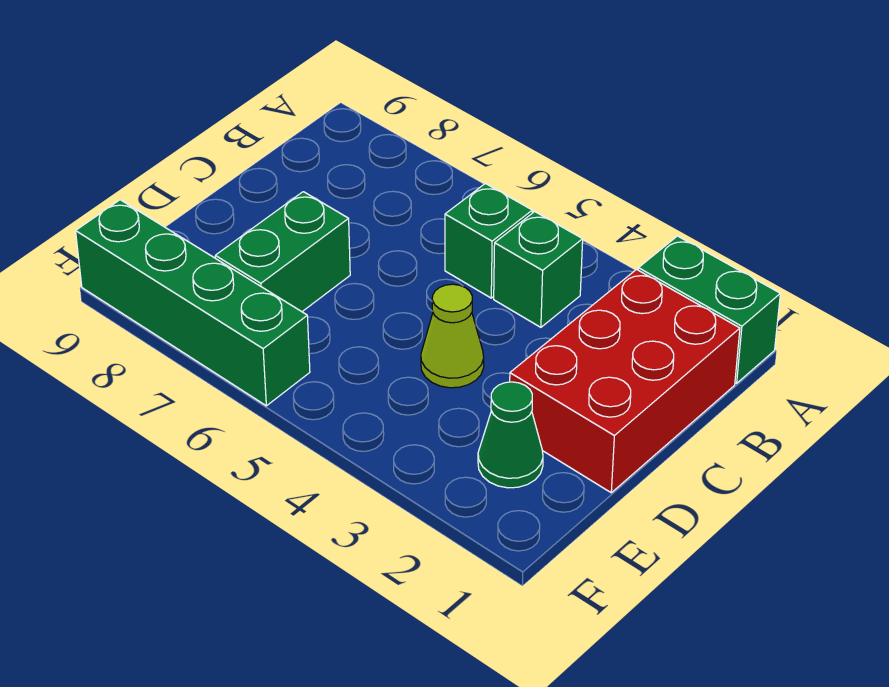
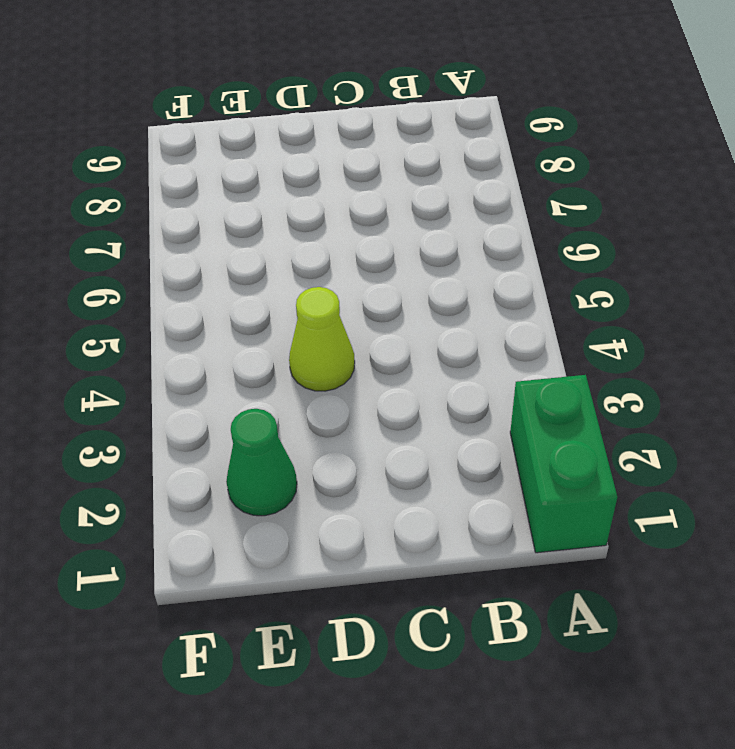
none -> red brick B1:D2 level 1
none -> green brick B4 level 1

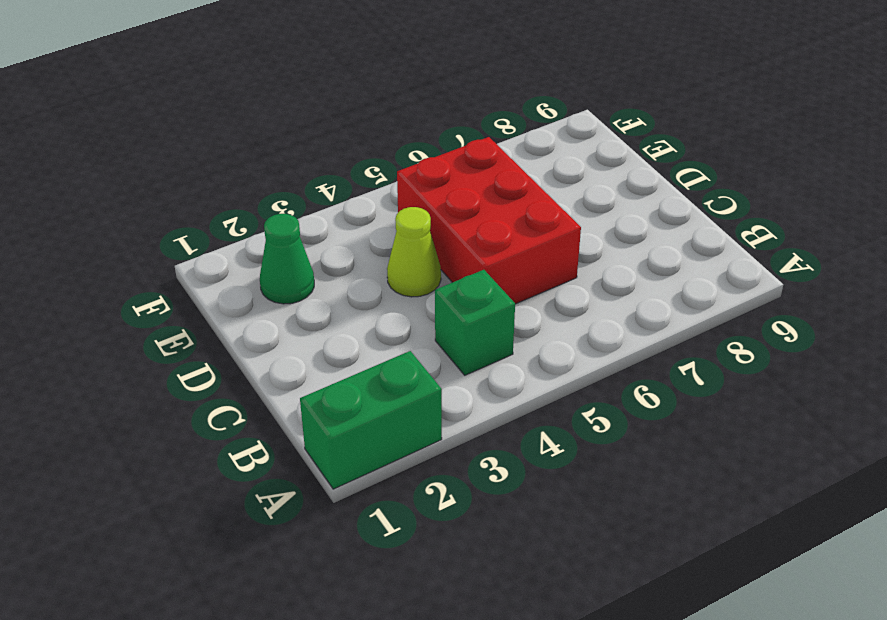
red brick C5:E6 level 1 -> red brick B1:D2 level 1
none -> green brick B5 level 1
none -> green brick D7:E7 level 1

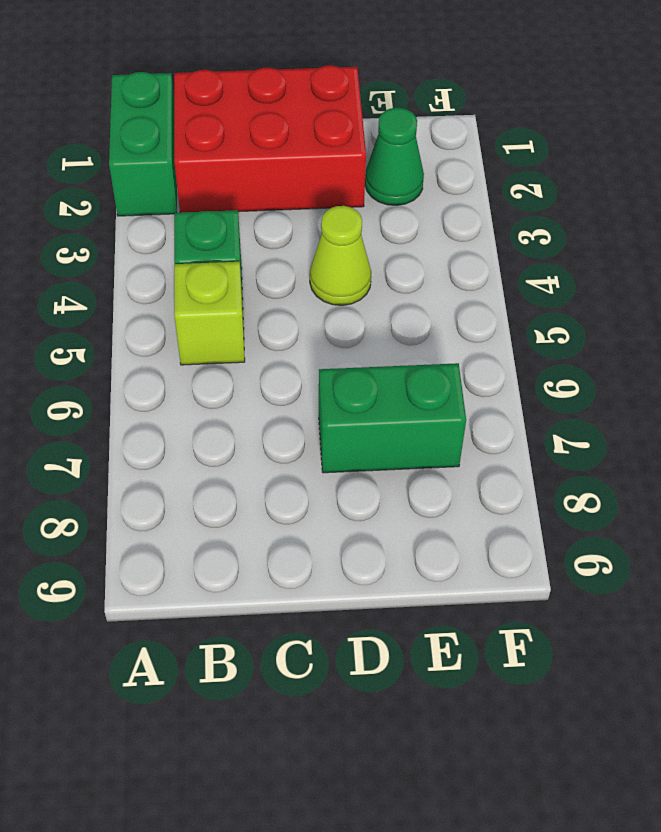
lime brick B5 level 1 -> green brick B5 level 1
none -> green brick F6:F9 level 1

